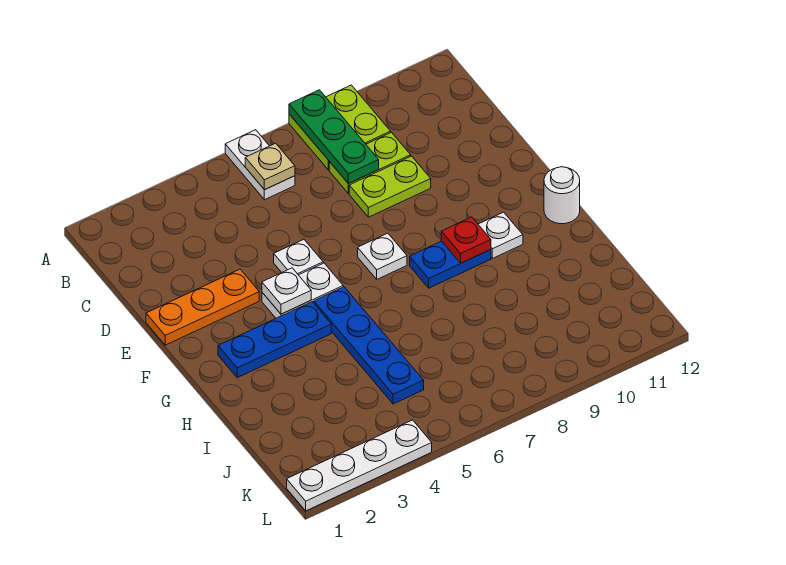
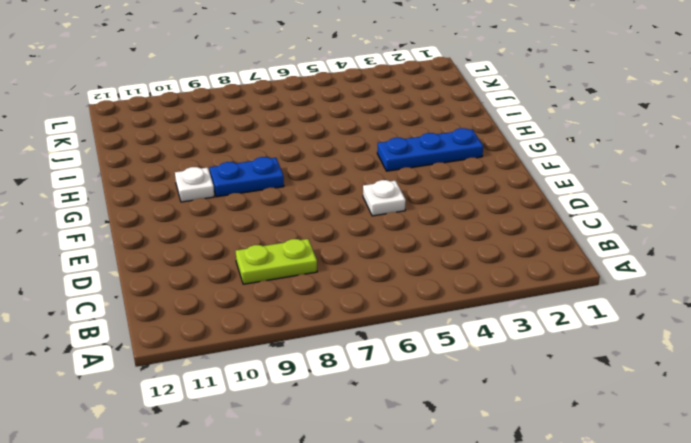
none -> white plate A6:B6 level 1
none -> lime plate A8:B9 level 1
none -> lime plate D8:D9 level 1

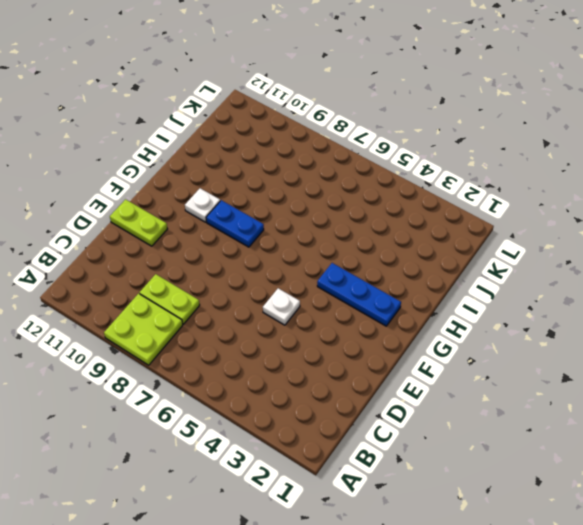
lime plate E11:E12 level 1 -> lime plate D8:D9 level 1
none -> white plate A6:B6 level 1
none -> orange plate E1:E3 level 1
none -> white plate F4:F5 level 1

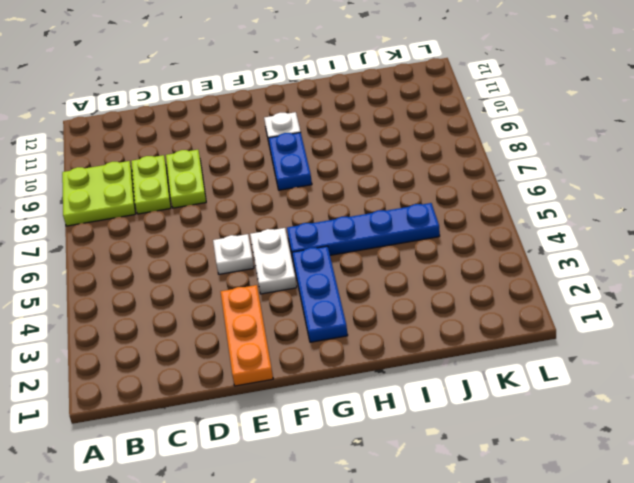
none -> white plate A6:B6 level 1
none -> white plate F7 level 1
none -> white round brick G12 level 1

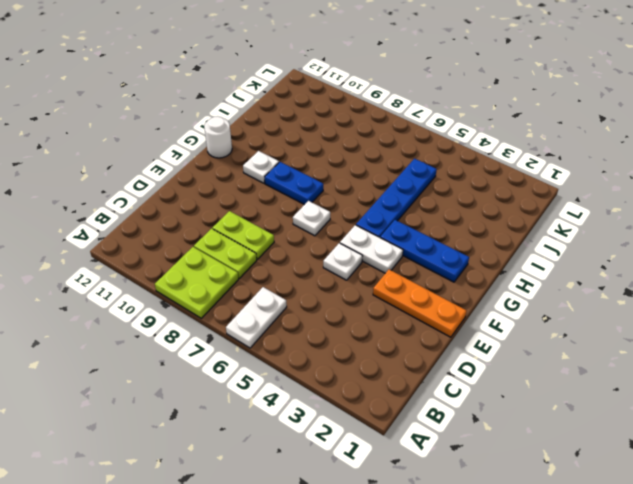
none -> white plate L1:L4 level 1
none -> green plate A8:C8 level 2
none -> tan plate B6 level 2

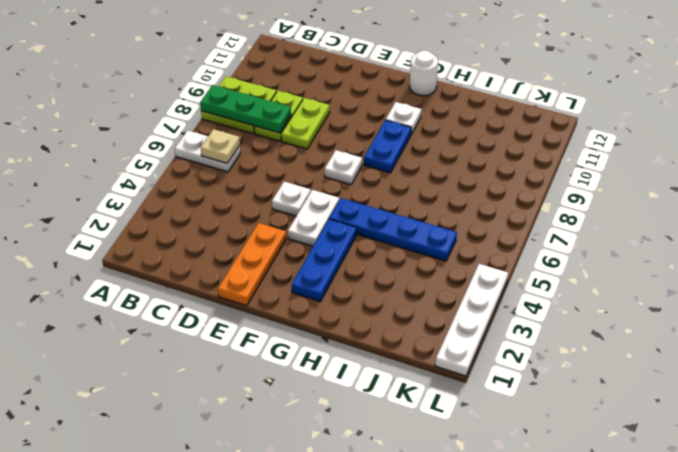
none -> white plate F4 level 2
none -> red plate G9 level 2

